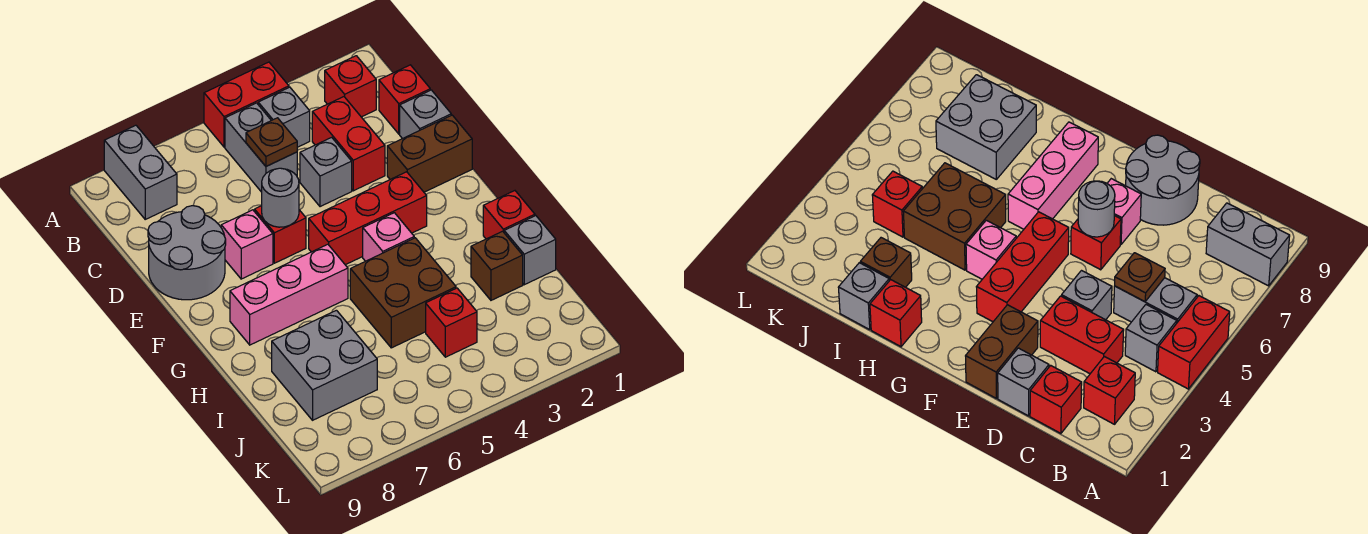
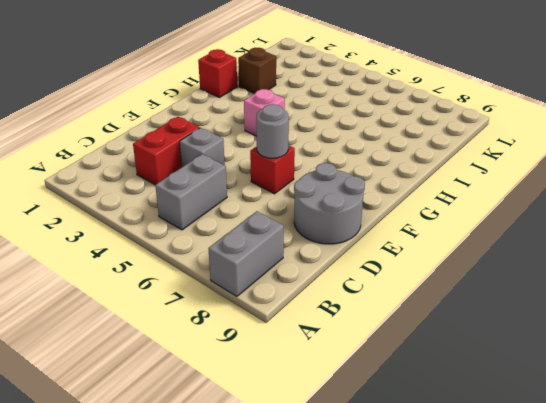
none -> red brick A4:A5 level 1
none -> red brick B2 level 1
none -> grey brick B4 level 1

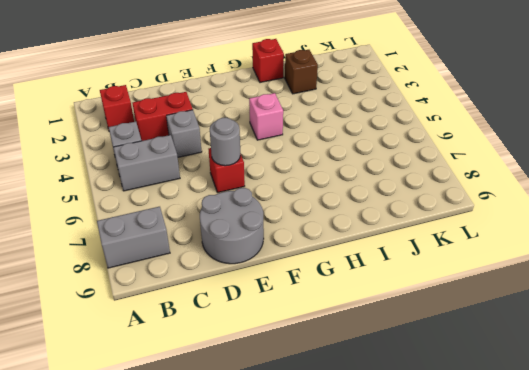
none -> red brick A4:A5 level 1
none -> red brick C1 level 1
none -> grey brick D1 level 1

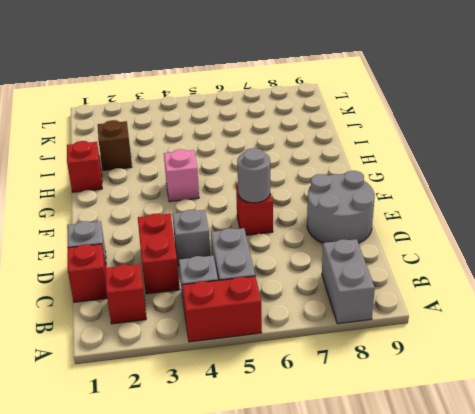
none -> brown brick E1:E2 level 1
none -> pink brick E7 level 1
none -> red brick F3:F5 level 1

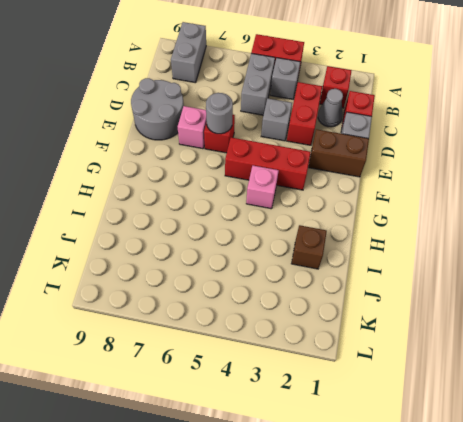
grey cone C2 level 1 -> none
none -> pink brick G6:G8 level 1
none -> red brick H1 level 1
none -> brown brick H4:I5 level 1

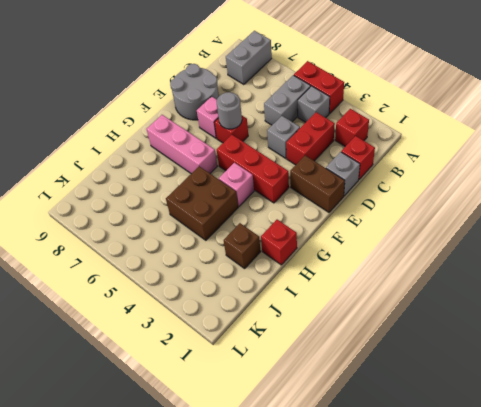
none -> grey brick I1 level 1
none -> grey brick I7:J8 level 1
none -> red brick J4 level 1

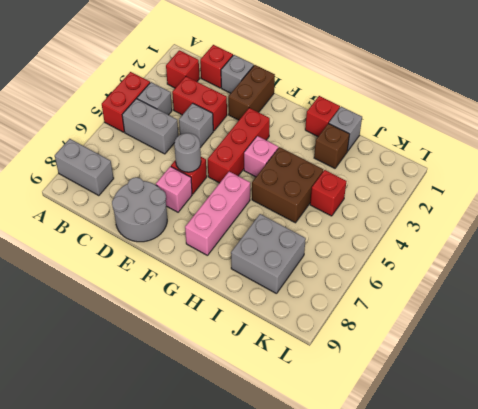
none -> brown plate C5 level 2

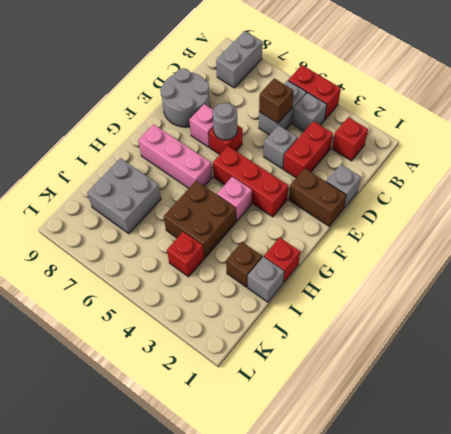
brown brick C5 level 2 -> brown plate C5 level 2
none -> red brick C1 level 1

